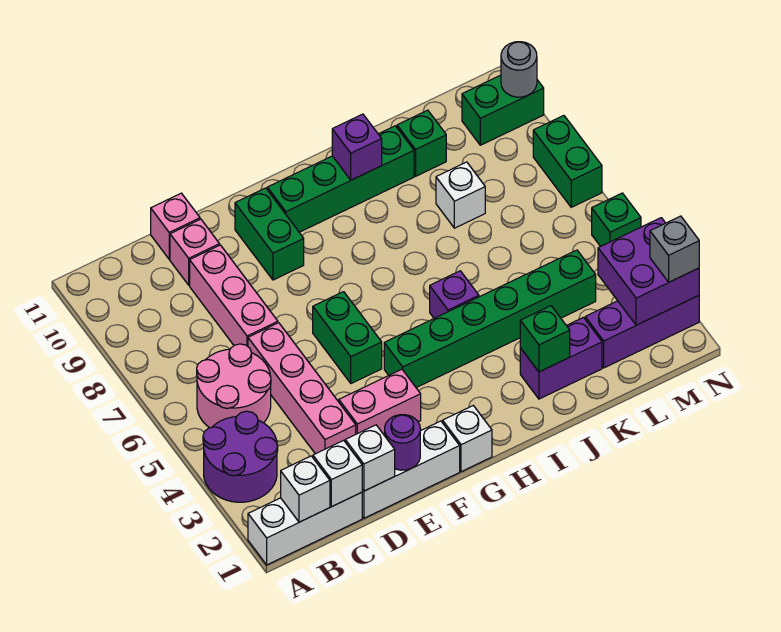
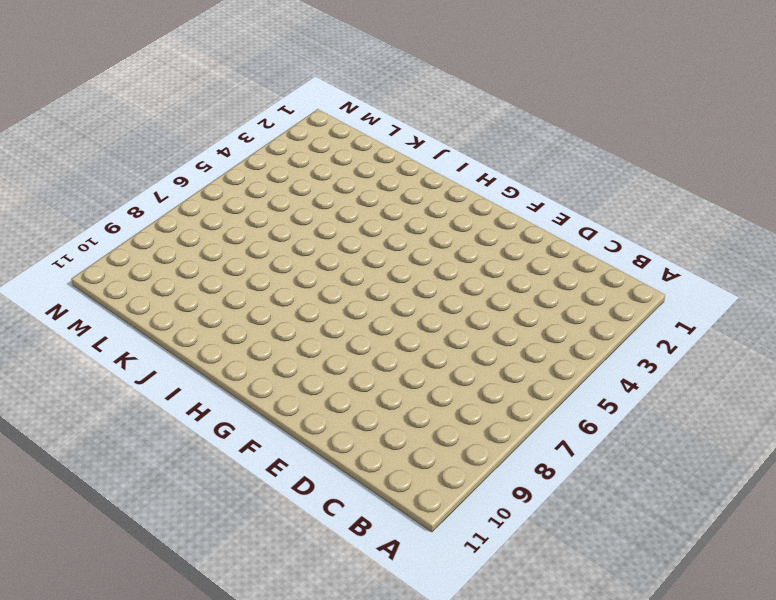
none -> white brick A1:C1 level 1
none -> purple round brick A3:B4 level 1
none -> pink round brick B5:C6 level 1
none -> white brick D1:F1 level 1

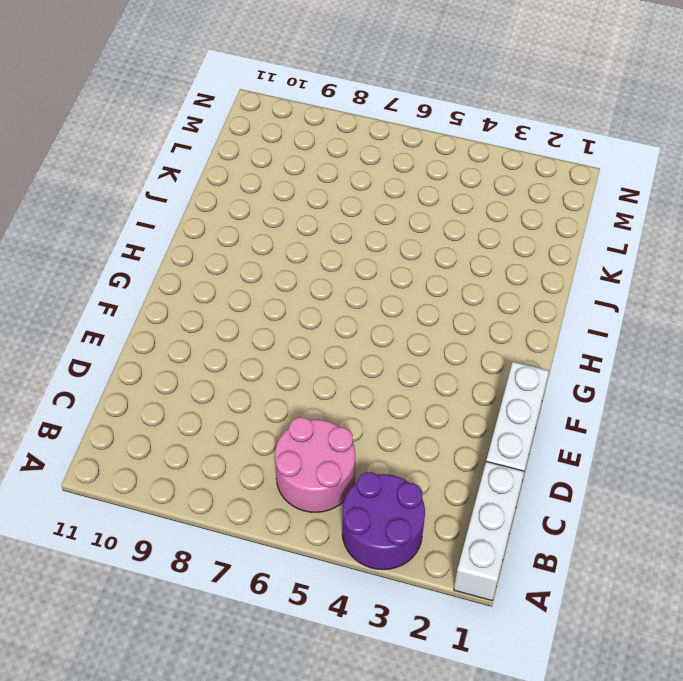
none -> pink brick D3:D6 level 1
none -> pink brick D7:D9 level 1
none -> pink brick D10 level 1
none -> pink brick D11 level 1

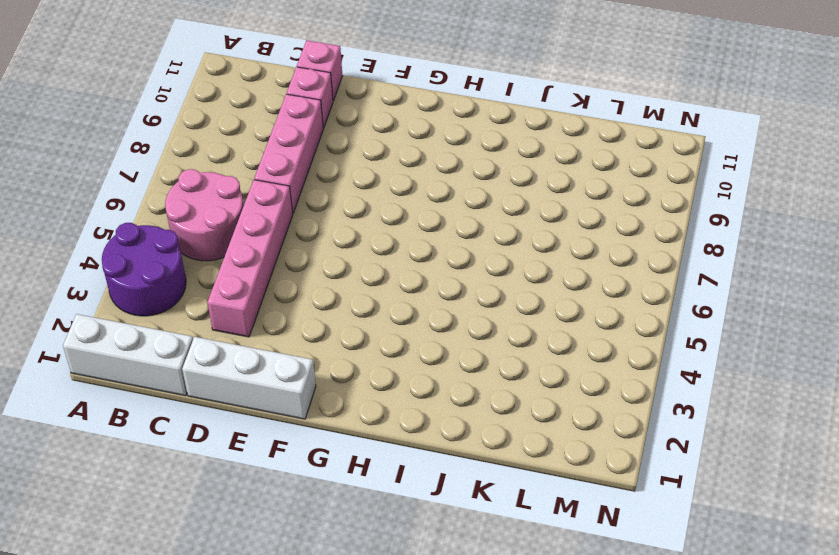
none -> pink brick E3:F3 level 1
none -> green brick F5:F6 level 1
none -> green brick F9:F10 level 1
none -> white brick G1 level 1

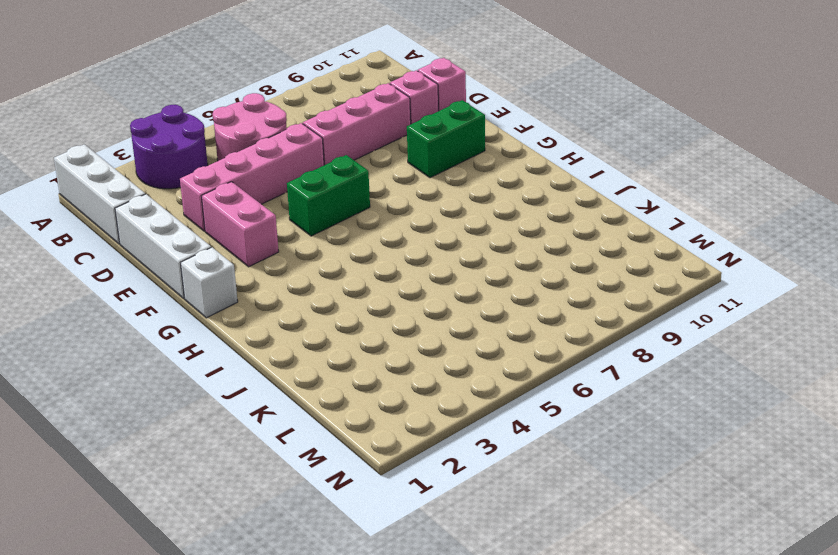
none -> green brick G4:L4 level 1
none -> green brick G10:J10 level 1
none -> purple brick I5 level 1
none -> purple brick J2:K2 level 1

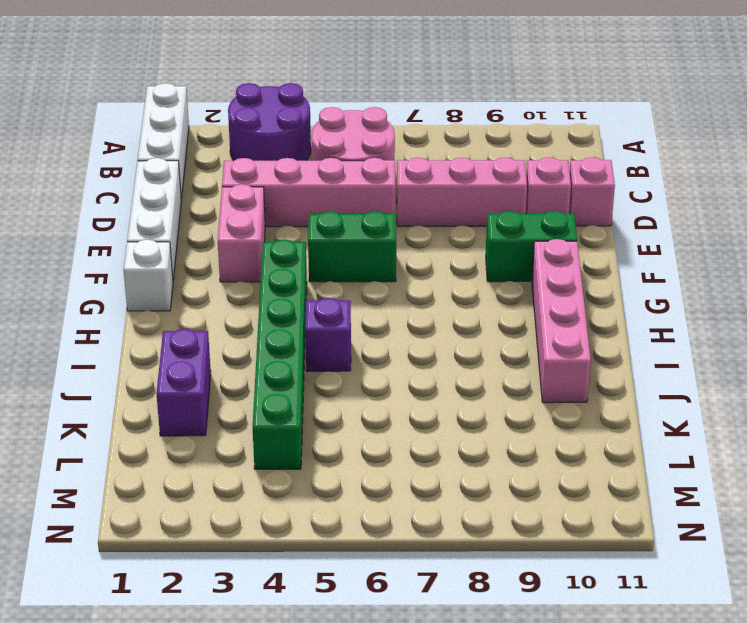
pink brick G10:J10 level 1 -> green brick G10:J10 level 1
none -> white brick K8 level 1
none -> green brick K10 level 1
none -> purple brick L2:N2 level 1
none -> green brick M10:N10 level 1

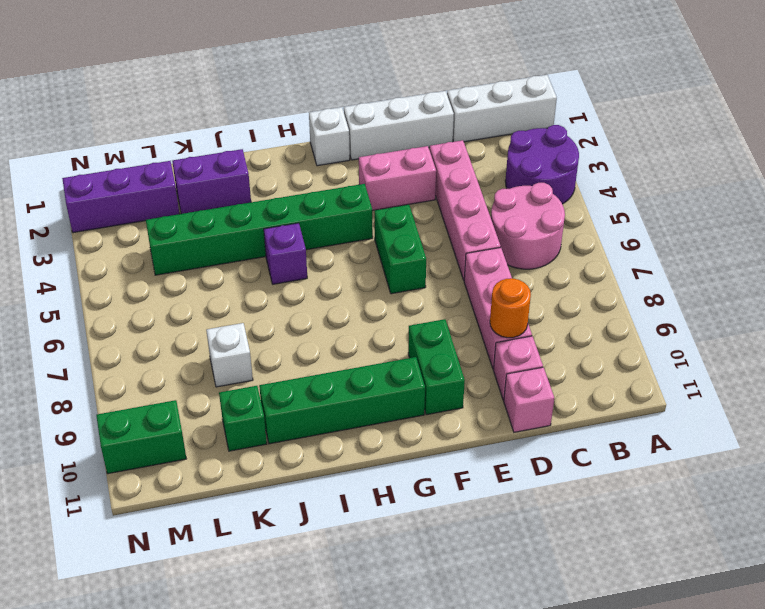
orange round brick D9 level 2 -> none
none -> green brick N5 level 1
none -> green brick N7:N8 level 1
none -> white brick B1 level 2
none -> white brick C1 level 2

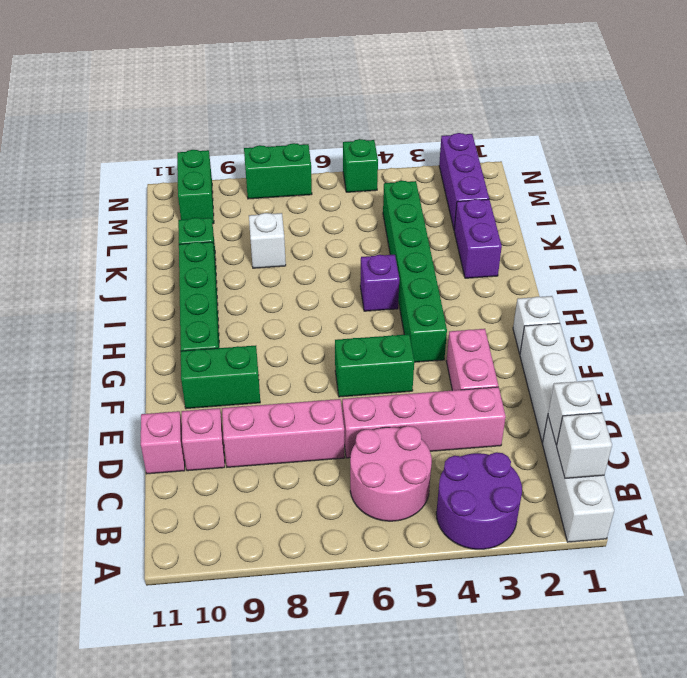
none -> white brick D1 level 2
none -> purple round brick E1 level 2
none -> purple brick I10 level 2
none -> green brick J2 level 2

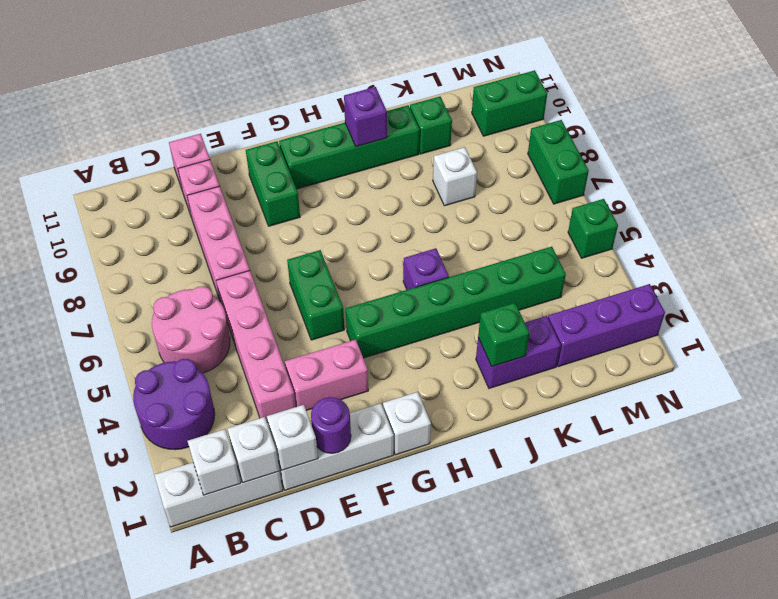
none -> purple brick M2:N3 level 2
none -> grey round brick N10 level 2
none -> grey brick N2 level 3

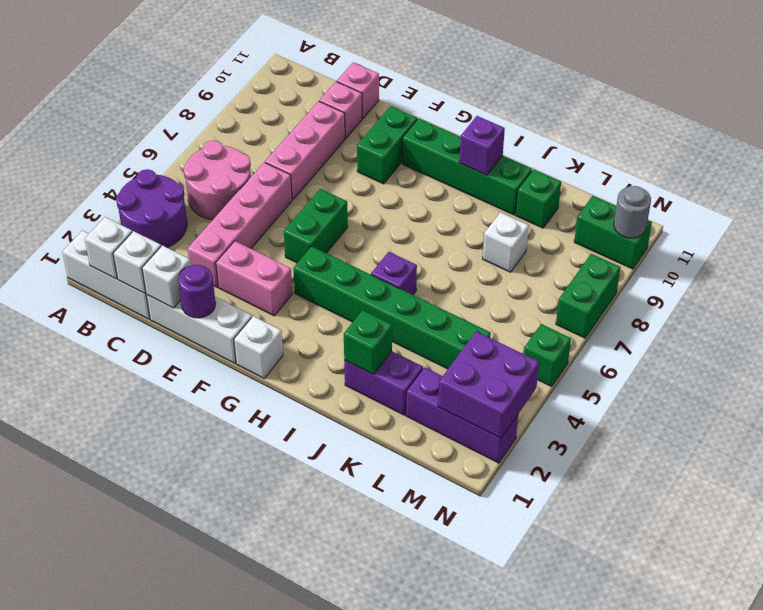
none -> grey brick N2 level 3

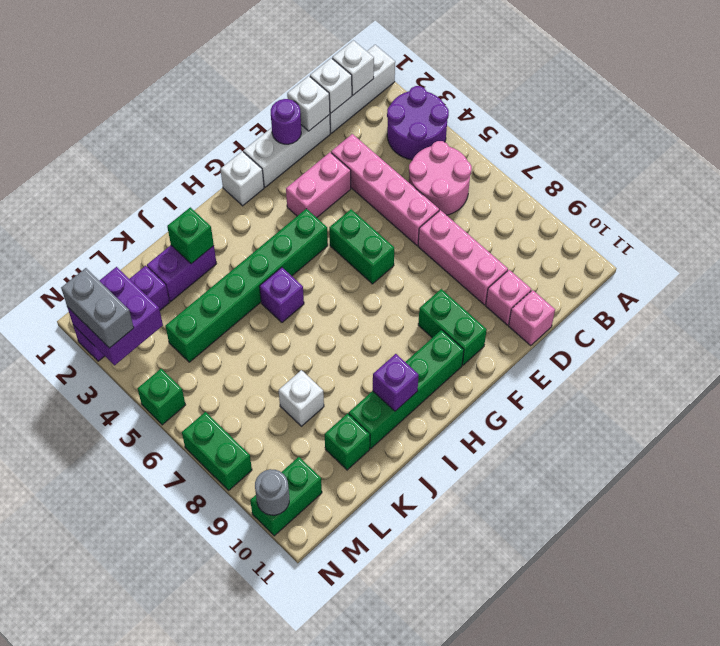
grey brick N2:N3 level 3 -> grey brick N2 level 3

